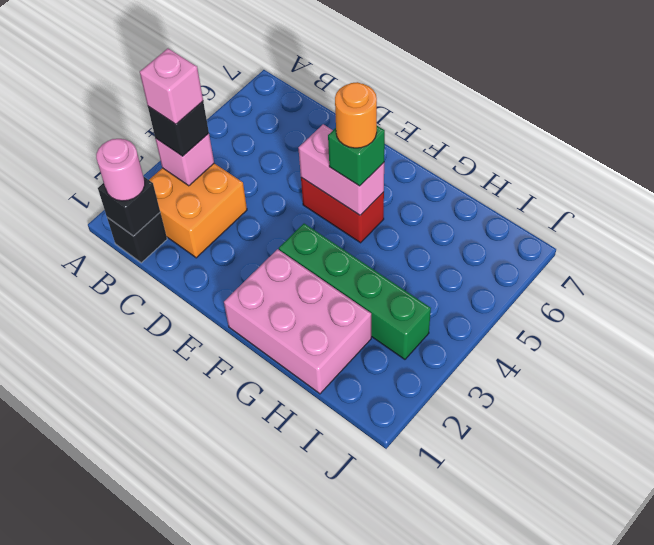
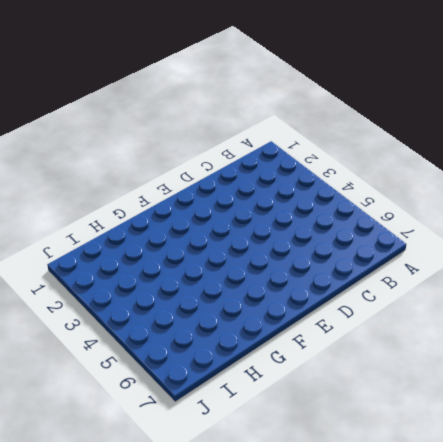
none -> black brick B1 level 1
none -> orange brick B2:C3 level 1
none -> red brick E5:F5 level 1

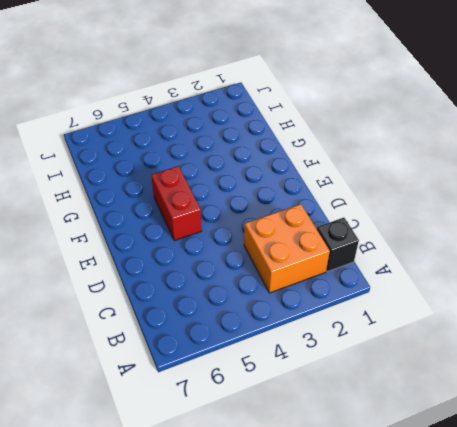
none -> pink brick F1:H2 level 1
none -> green brick F3:I3 level 1
none -> black brick B1 level 2

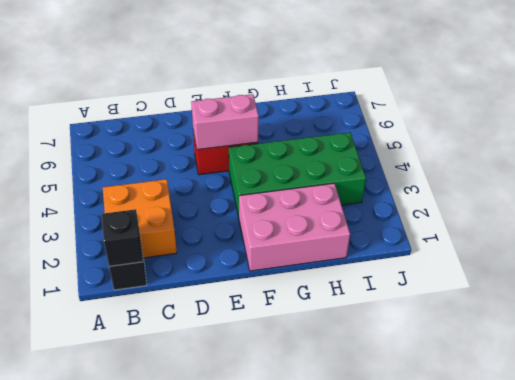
green brick F3:I4 level 1 -> green brick F3:I3 level 1
none -> pink brick B3 level 2
none -> pink round brick B1 level 3
none -> black brick B3 level 3

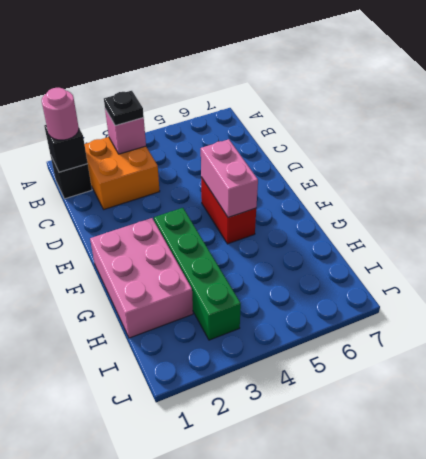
black plate B3 level 3 -> black brick B3 level 3
none -> green brick F5 level 3
none -> pink brick B3 level 4
none -> orange round brick F5 level 4

